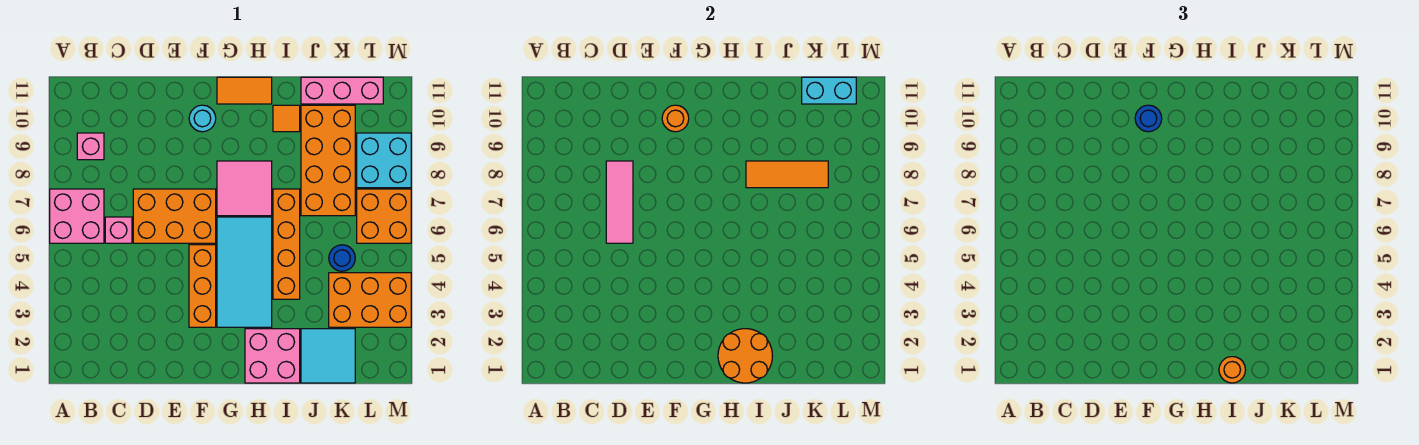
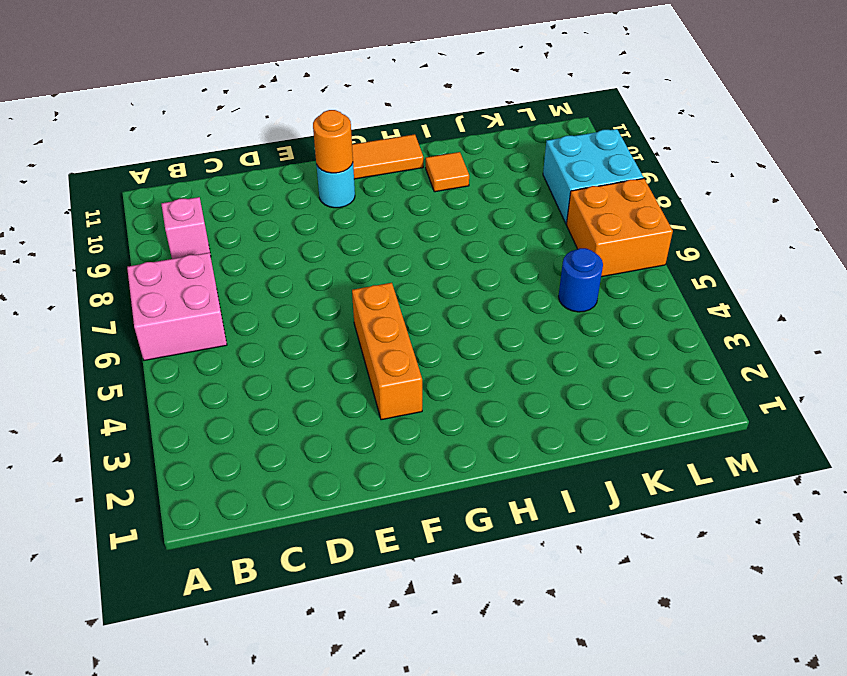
none -> pink brick C6 level 1
none -> orange brick D6:F7 level 1
none -> cyan tile G3:H6 level 1

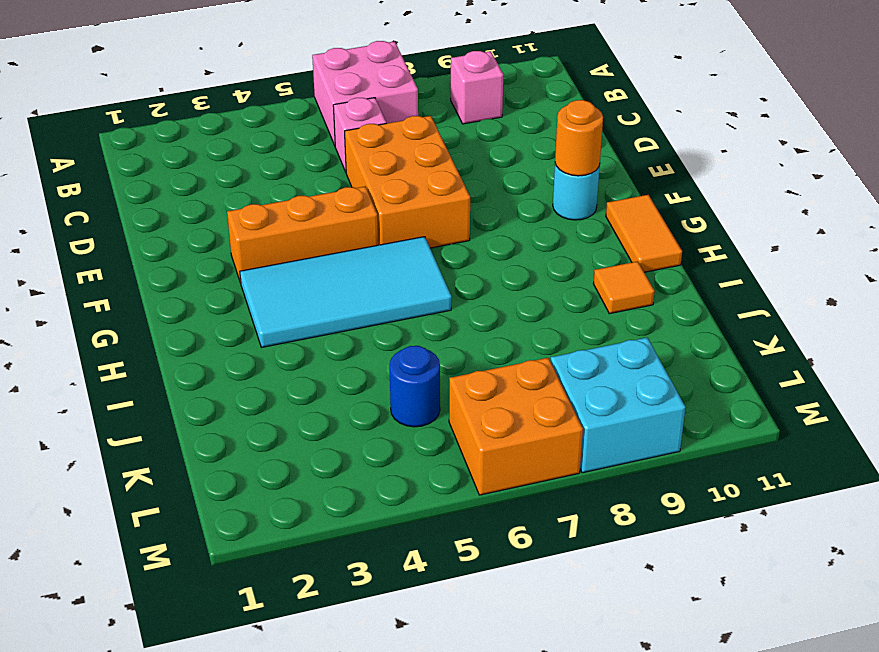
none -> pink tile G7:H8 level 1
none -> pink brick H1:I2 level 1
none -> orange brick I4:I7 level 1

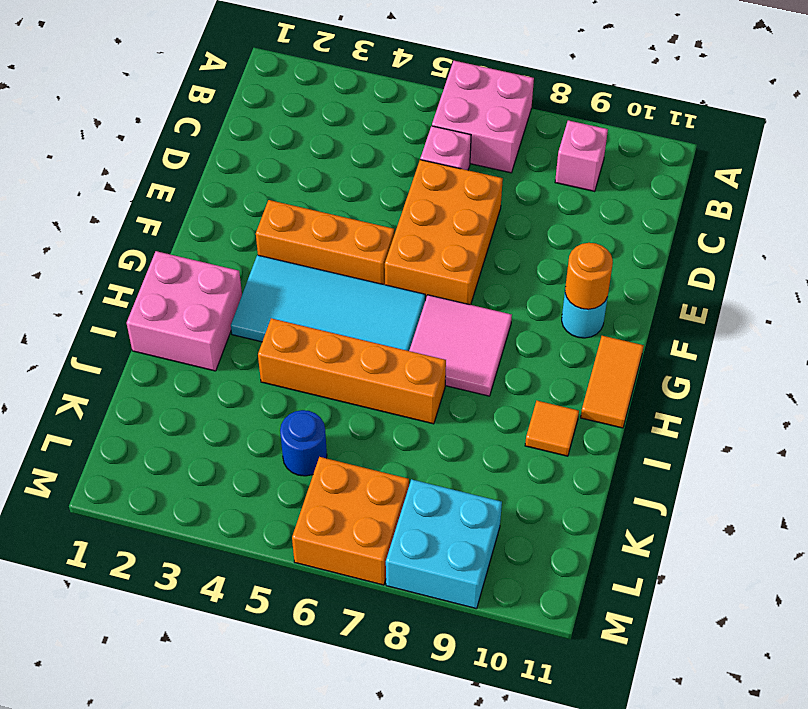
none -> cyan tile J1:K2 level 1
none -> orange brick J7:K10 level 1
none -> pink brick J11:L11 level 1

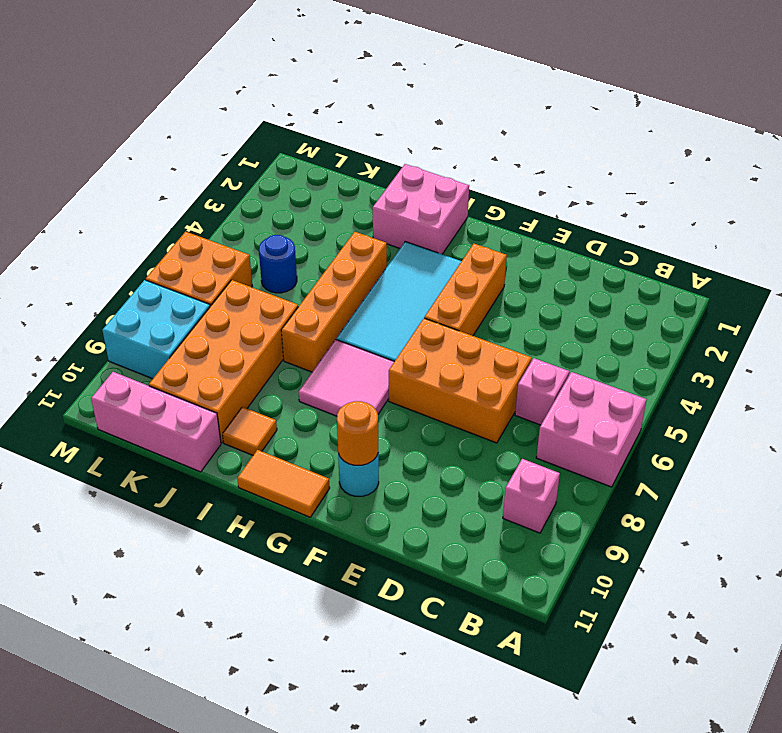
none -> cyan tile J1:K2 level 1
none -> orange brick K3:M4 level 1
none -> pink tile D6:D8 level 2

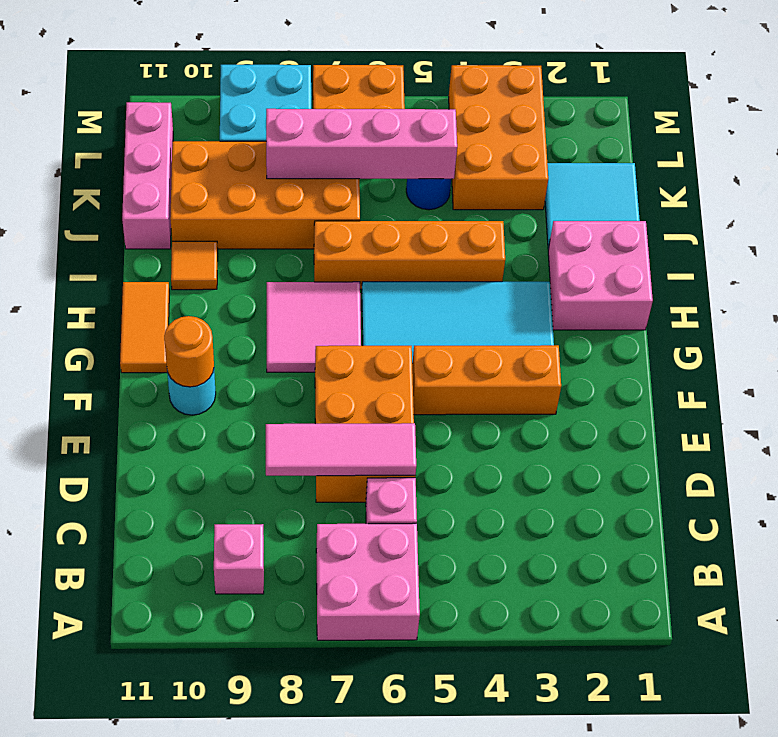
pink brick K5:K8 level 2 -> orange tile I8:K8 level 2
none -> orange round brick H1:I2 level 2
none -> cyan brick K11:L11 level 2
none -> blue round brick F10 level 3

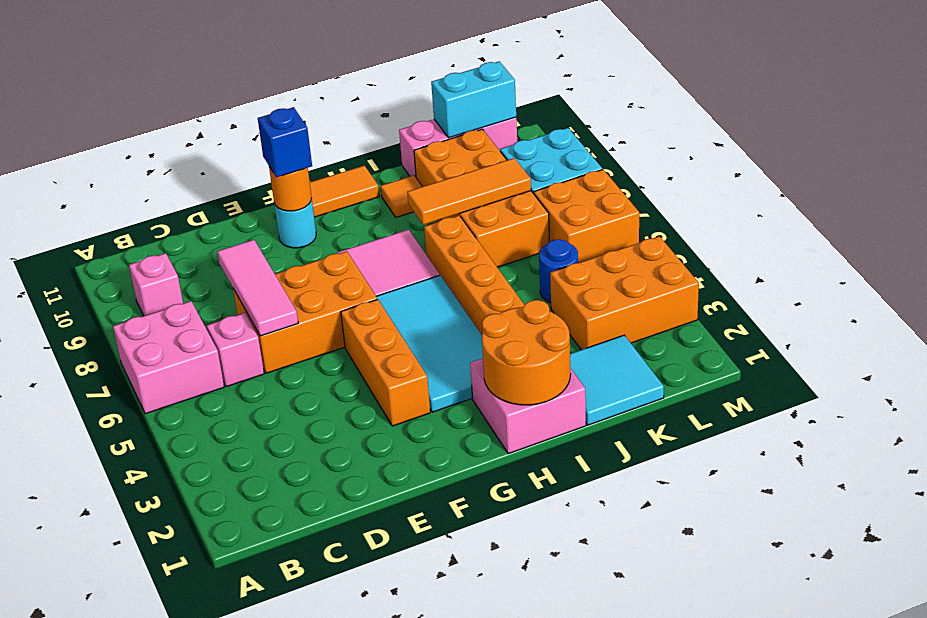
blue brick F10 level 3 -> blue round brick F10 level 3
none -> orange round brick I1 level 3

